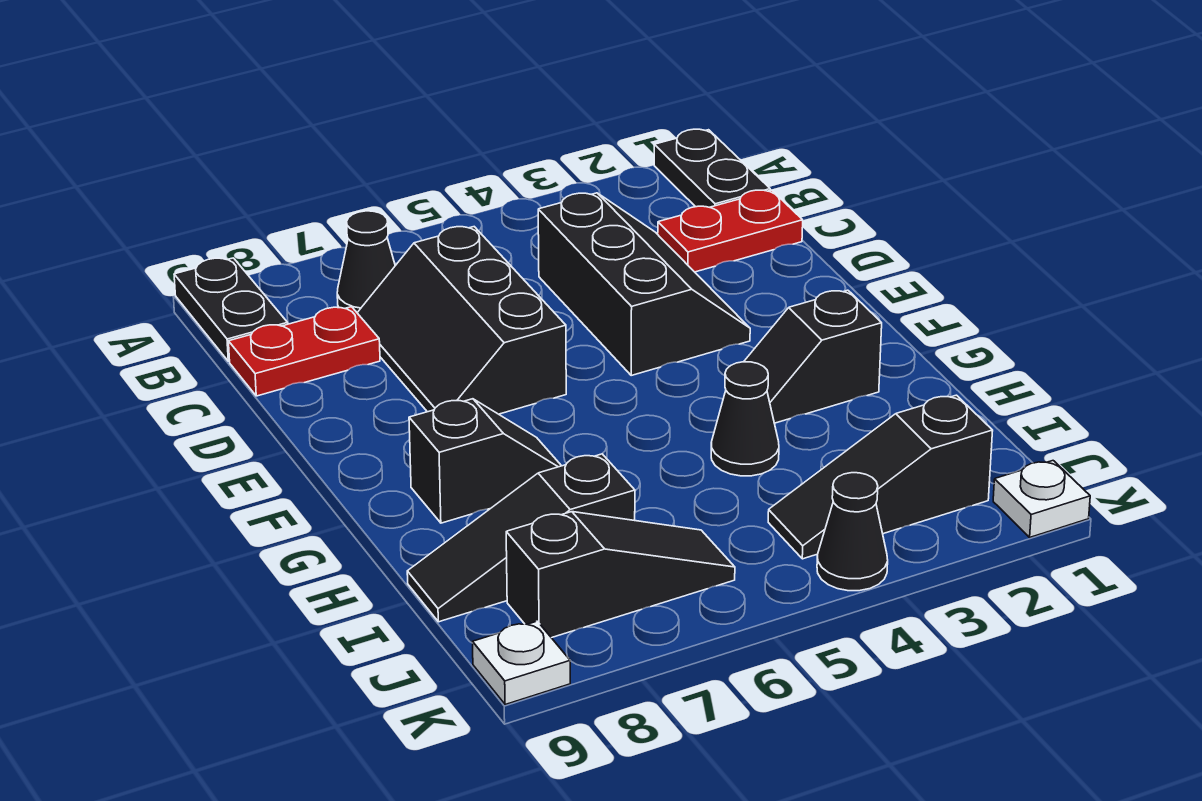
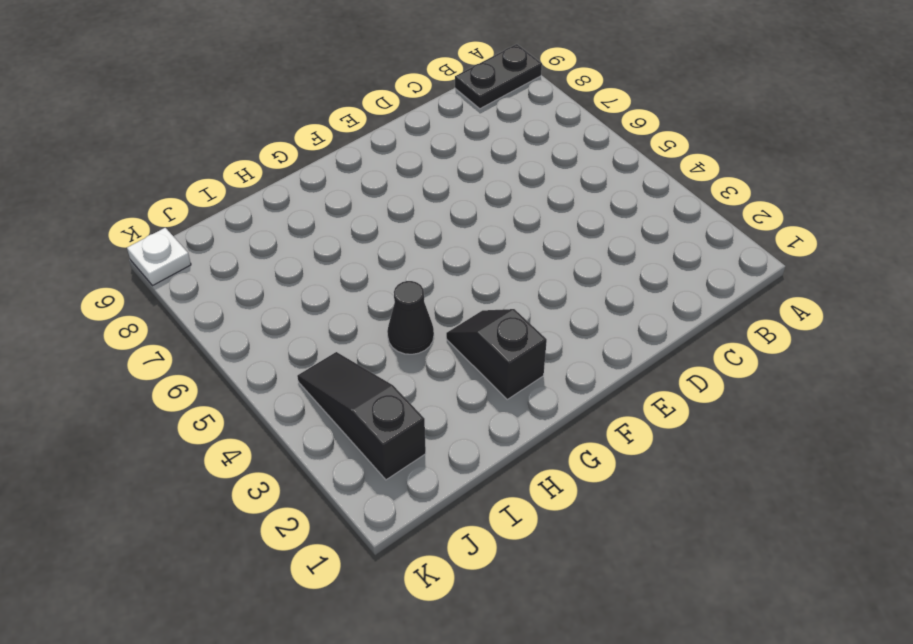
none -> black plate A1:B1 level 1
none -> black cone B7 level 1
none -> red plate C1:C2 level 1

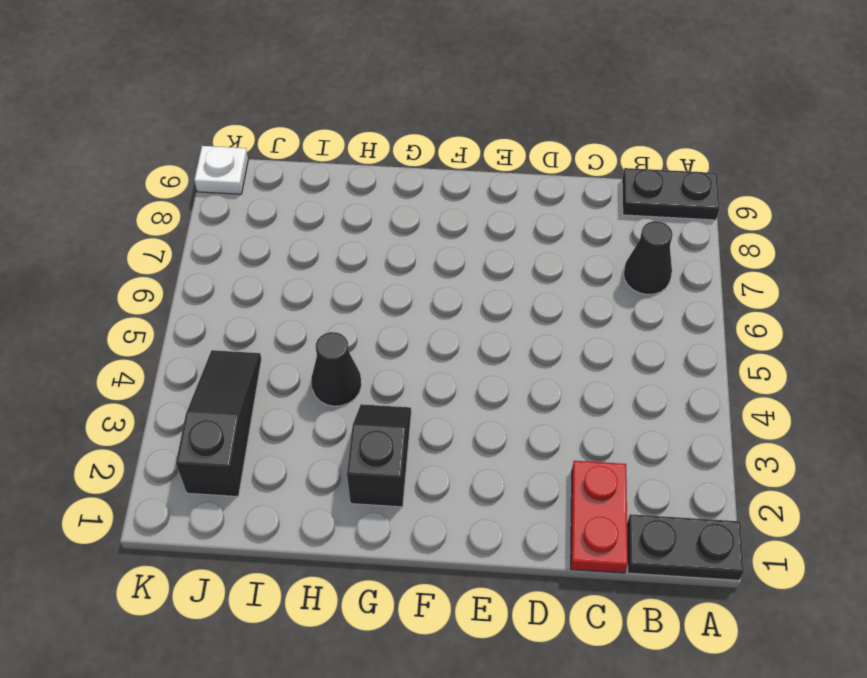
none -> black slope C3:E4 level 1 top 4
none -> black slope C6:E7 level 1 top 6
none -> red plate C8:C9 level 1

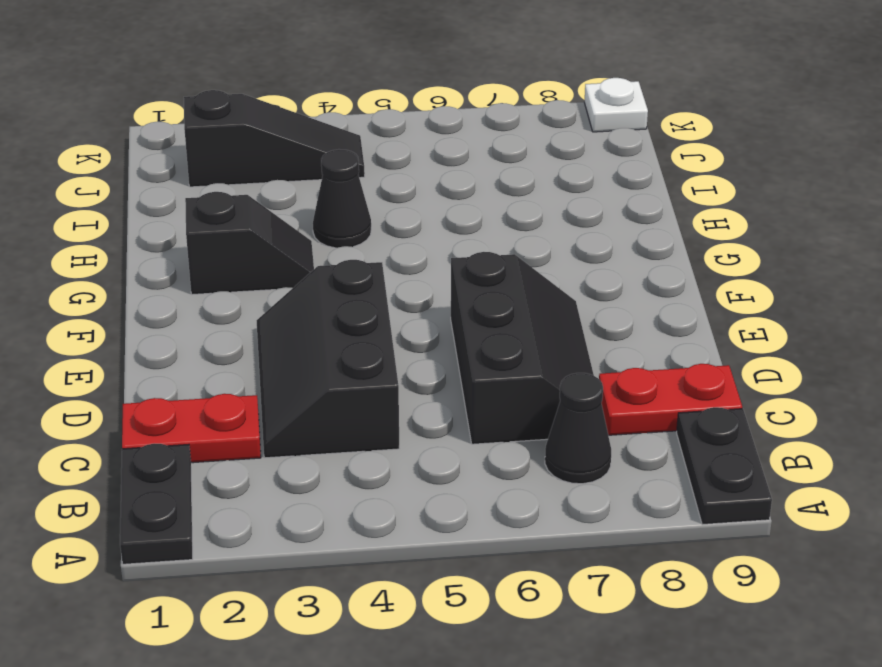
none -> black slope G7:G8 level 1 top 8
none -> black slope I7:I9 level 1 top 7
none -> black slope J6:J8 level 1 top 8

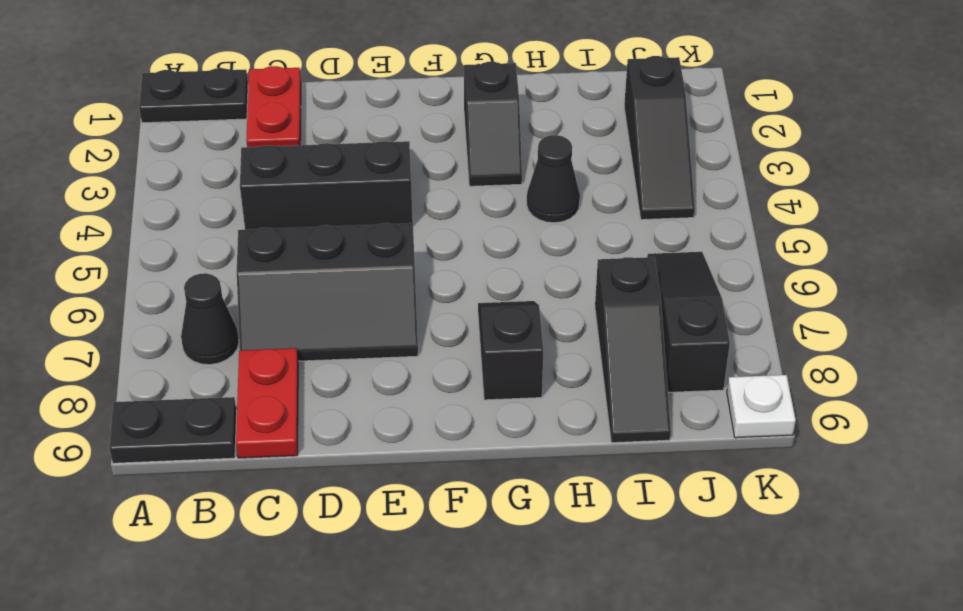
none -> white plate K1 level 1
none -> black cone K4 level 1

